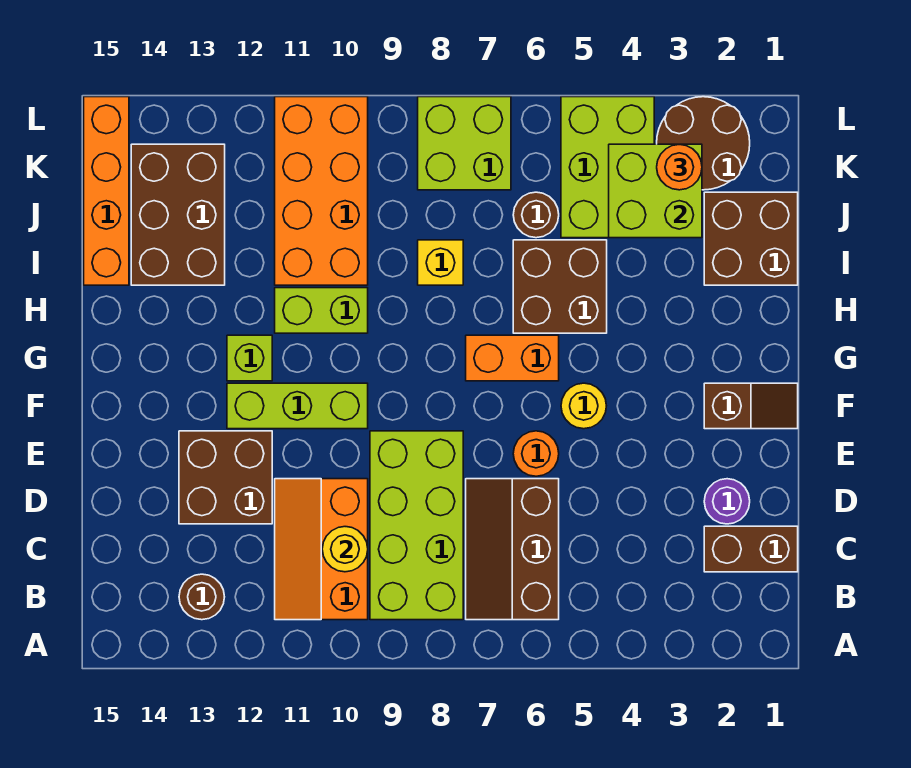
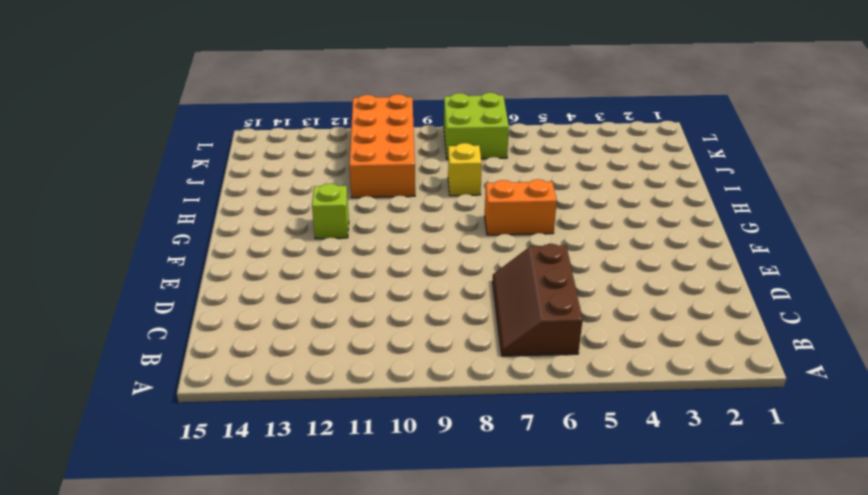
none -> lime brick B8:E9 level 1
none -> orange slope B10:D11 level 1 top 10
none -> brown round brick B13 level 1

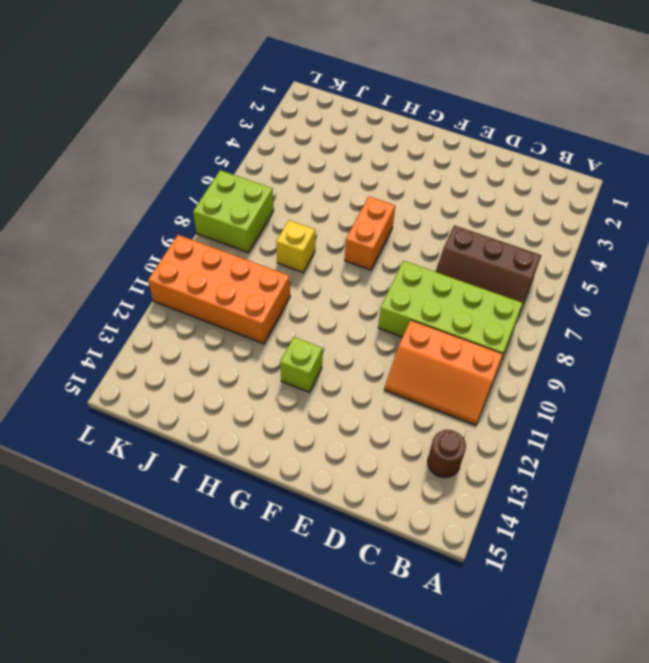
none -> brown brick C1:C2 level 1
none -> purple round brick D2 level 1
none -> brown brick D12:E13 level 1

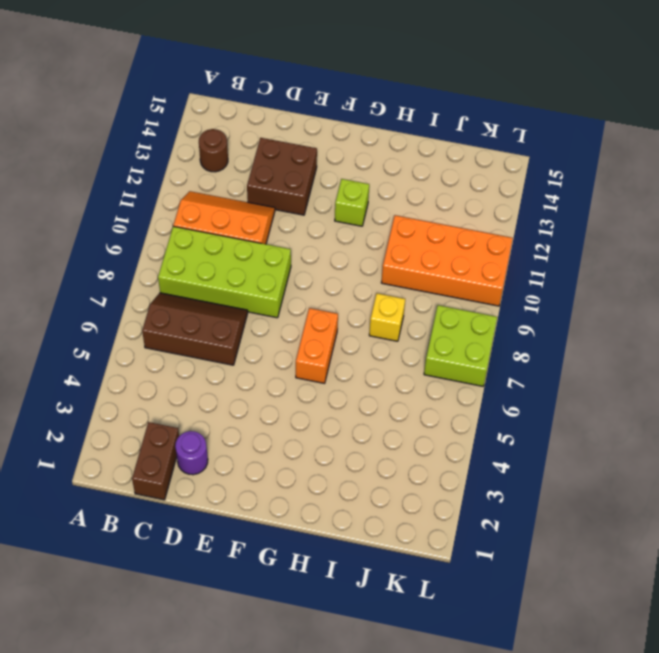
none -> orange round brick E6 level 1
none -> brown slope F1:F2 level 1 top 2
none -> yellow round brick F5 level 1

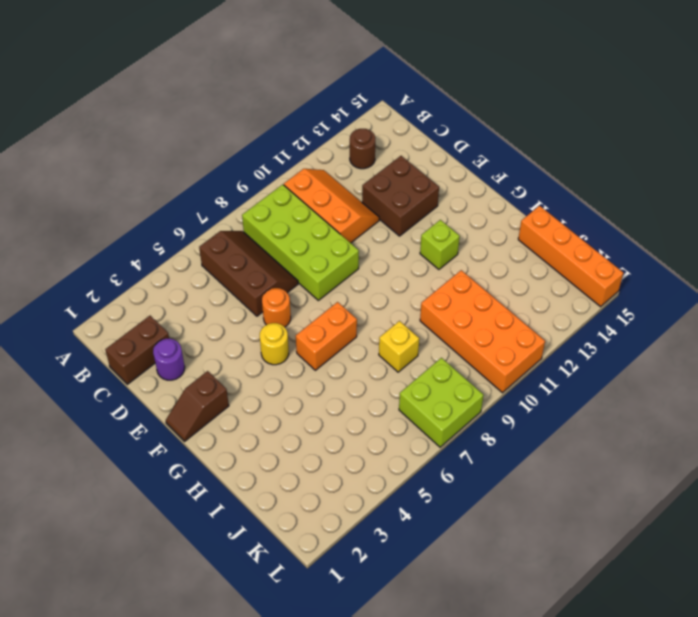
none -> lime brick F10:F12 level 1
none -> brown brick H5:I6 level 1
none -> lime brick H10:H11 level 1

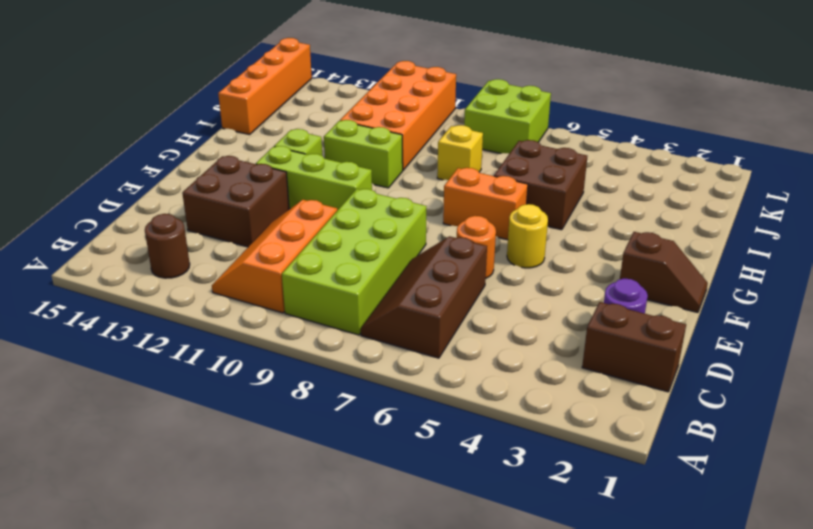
none -> brown brick I1:J2 level 1
none -> brown brick I13:K14 level 1
none -> lime brick J4:L5 level 1

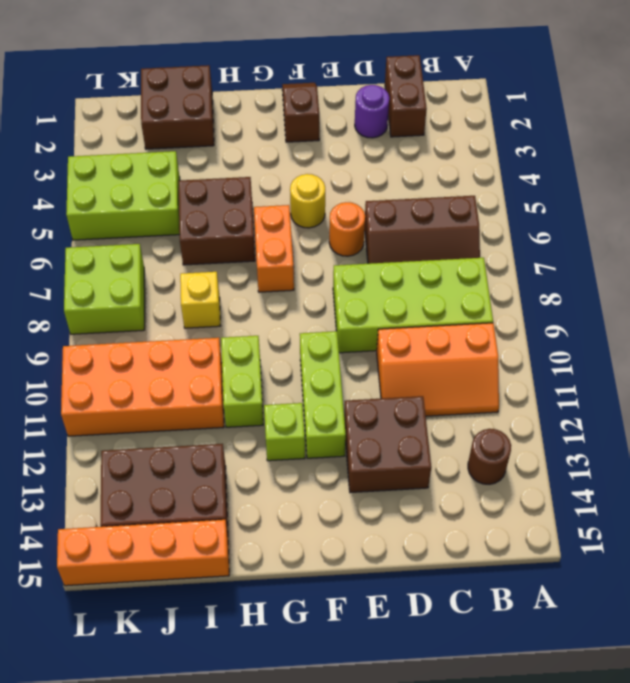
none -> brown round brick J6 level 1
none -> brown round brick K2:L3 level 1
none -> yellow round brick C10 level 2

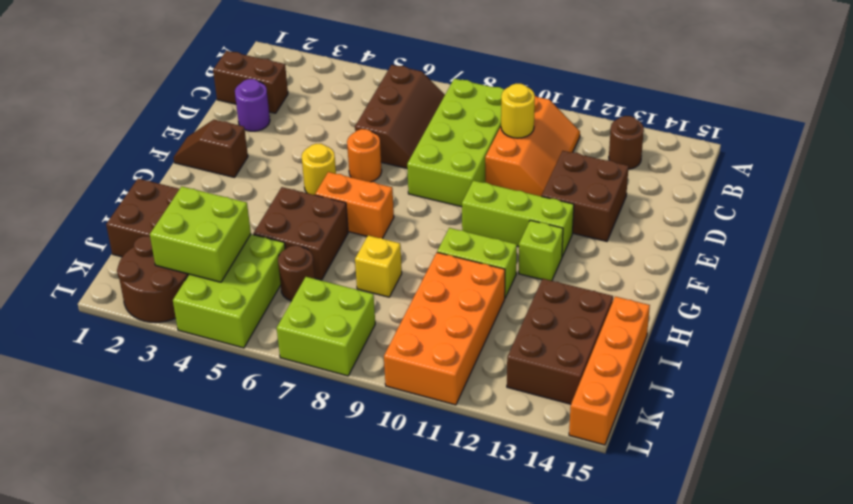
none -> orange round brick K3 level 3

